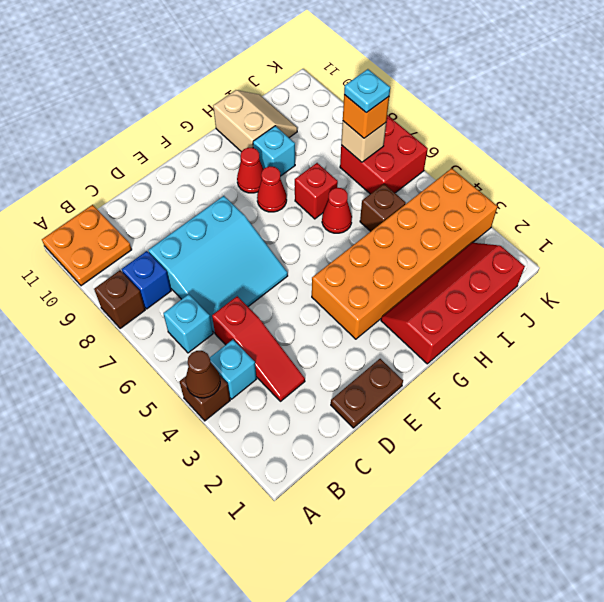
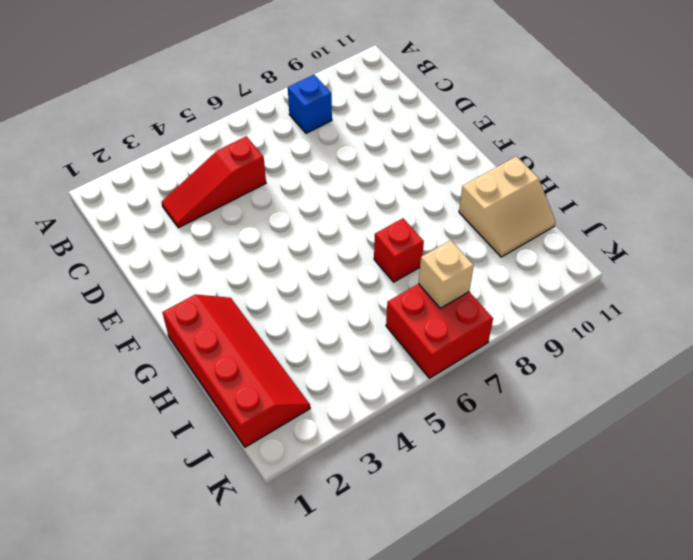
none -> brown brick A4 level 1
none -> brown brick A8 level 1
none -> orange plate A10:B11 level 1

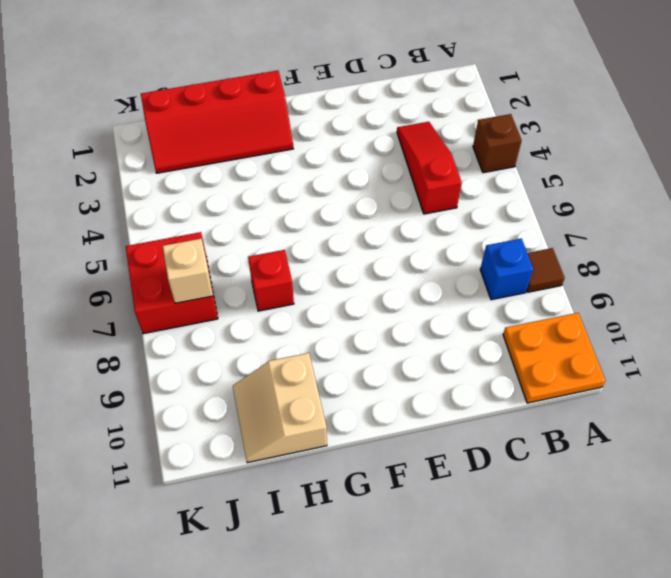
brown tile A8 level 1 -> brown brick A8 level 1
none -> cyan brick B4 level 1
none -> cyan brick B6 level 1
none -> cyan slope C6:E8 level 1 top 8

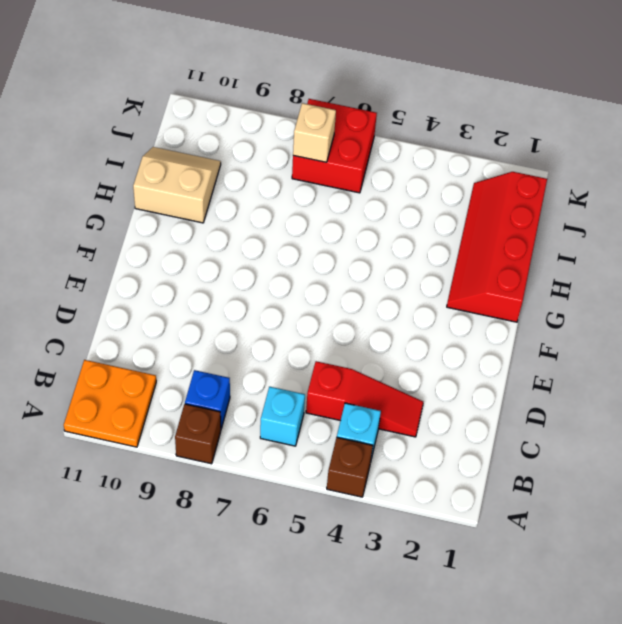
none -> cyan slope C6:E8 level 1 top 8
none -> brown plate D1:E1 level 1
none -> orange brick F3:K4 level 1

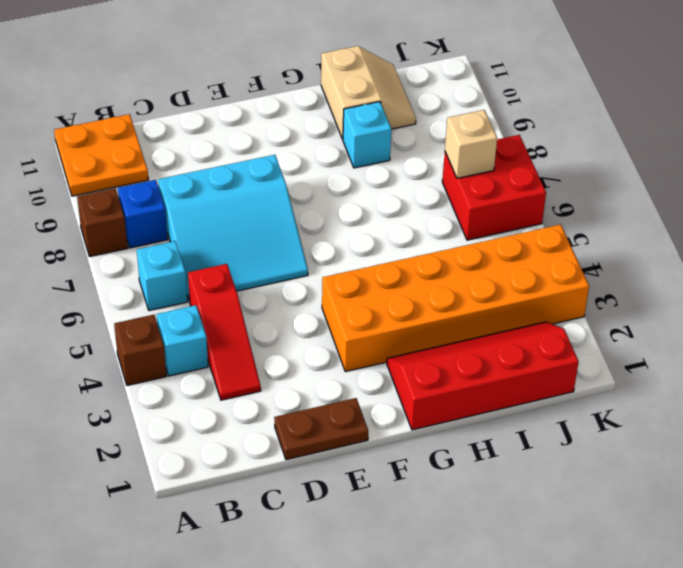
none -> red cone G8 level 1
none -> red cone G9 level 1
none -> red cone H6 level 1

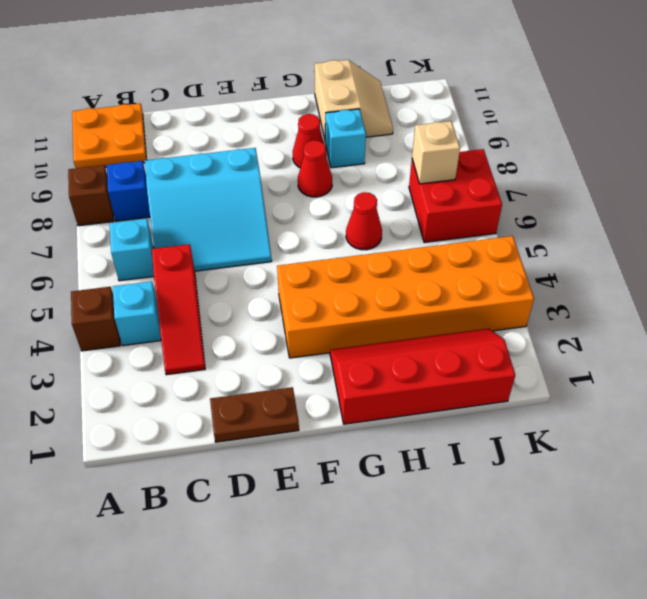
none -> red brick H7 level 1
none -> brown brick I5 level 1
none -> brown cone A4 level 2

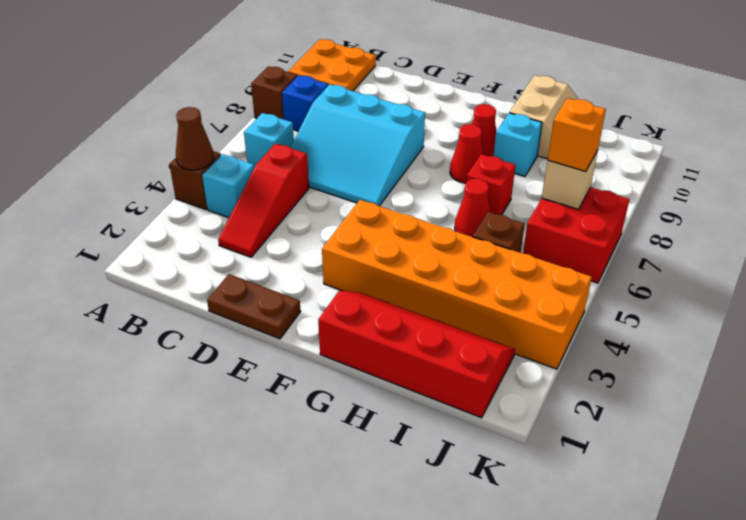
none -> cyan plate J7 level 4

